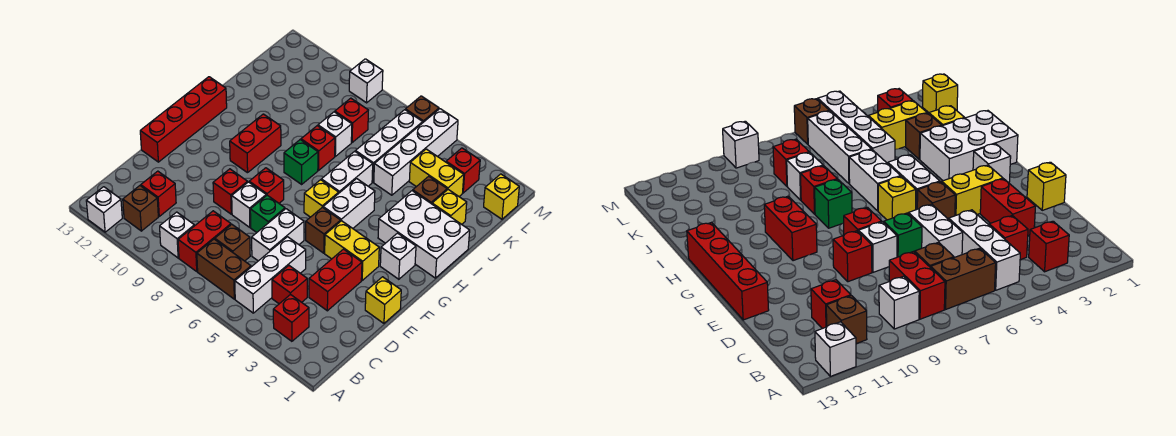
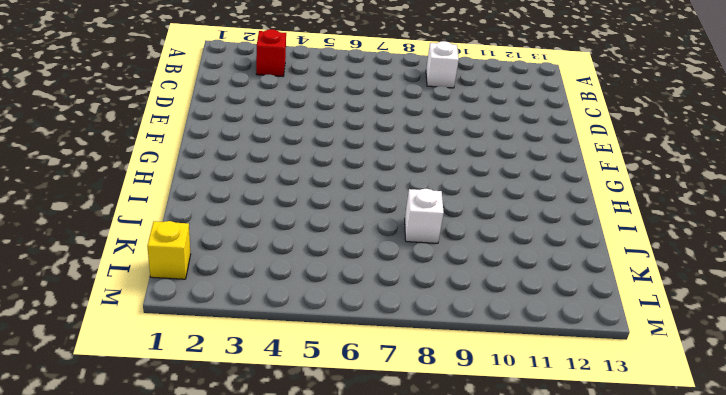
none -> white brick A12 level 1
none -> white brick B5:D5 level 1
none -> brown brick B6:B7 level 1
none -> red brick B8:C8 level 1

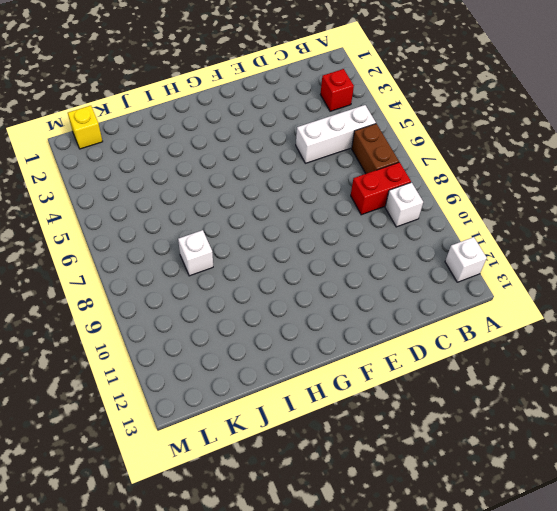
none -> brown brick B11 level 1
none -> red brick C4 level 1
none -> brown brick C7 level 1
none -> red brick C11 level 1

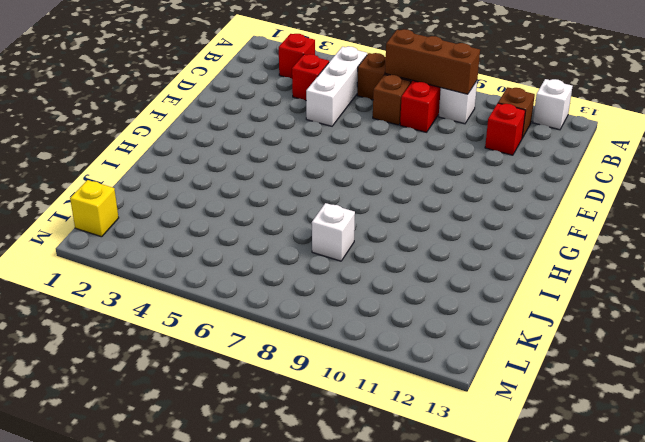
brown brick B7:B9 level 2 -> none
none -> red brick D3:E3 level 1
none -> white brick D6:E6 level 1
none -> yellow brick E1 level 1
none -> green brick E7 level 1

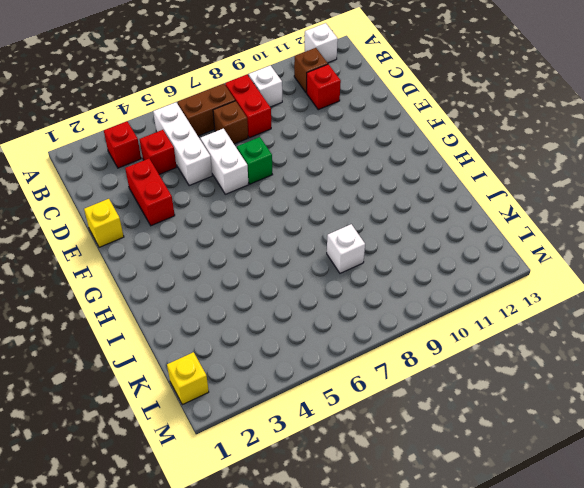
none -> white brick E8 level 1
none -> red brick E9 level 1
none -> red brick E13:H13 level 1
none -> yellow brick F3:F4 level 1

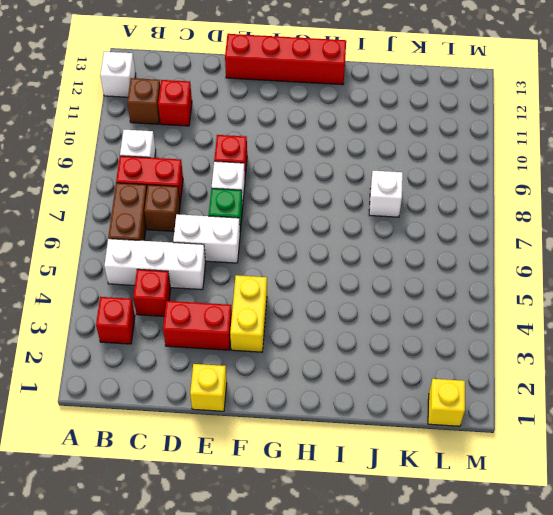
none -> brown brick F5 level 1
none -> red brick F8 level 1
none -> white brick G2 level 1
none -> white brick G5:H5 level 1

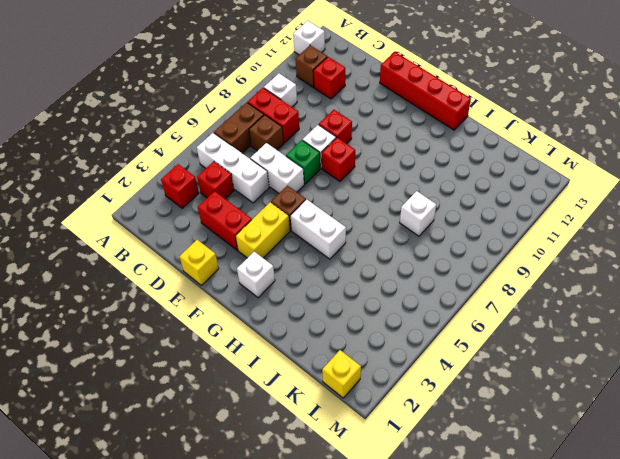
none -> yellow brick G6 level 1
none -> red brick G10:H10 level 1
none -> white brick H1:I3 level 1
none -> white brick H6:I6 level 1

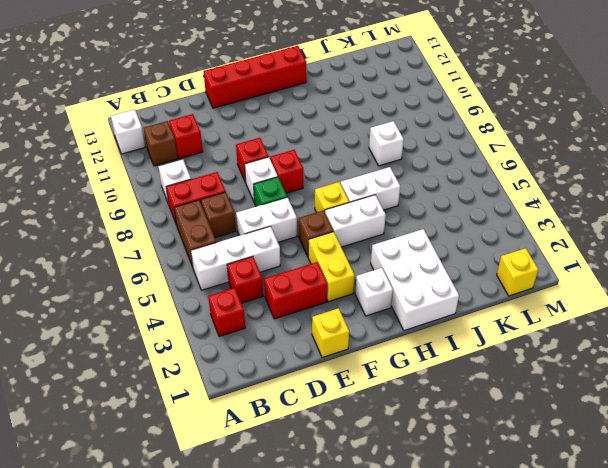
none -> red brick G10:H10 level 1
none -> green brick H8 level 1
none -> red brick I8 level 1
none -> yellow brick J2 level 1

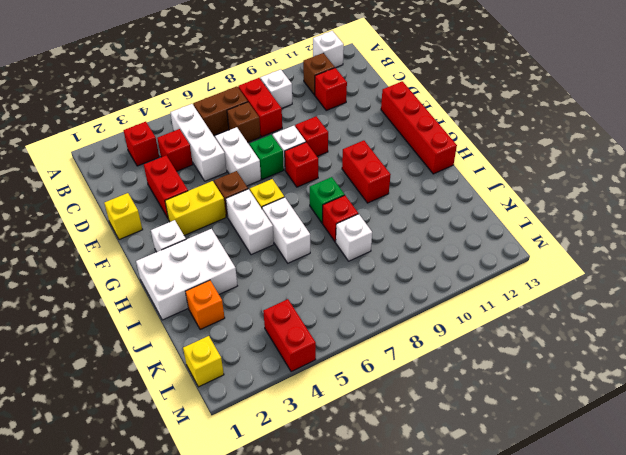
orange brick J2 level 1 -> yellow brick J2 level 1
red brick L4:M4 level 1 -> none
none -> brown brick J3 level 1
none -> white brick J5:M5 level 1
none -> white brick J6:L6 level 1
none -> yellow brick K3:K4 level 1

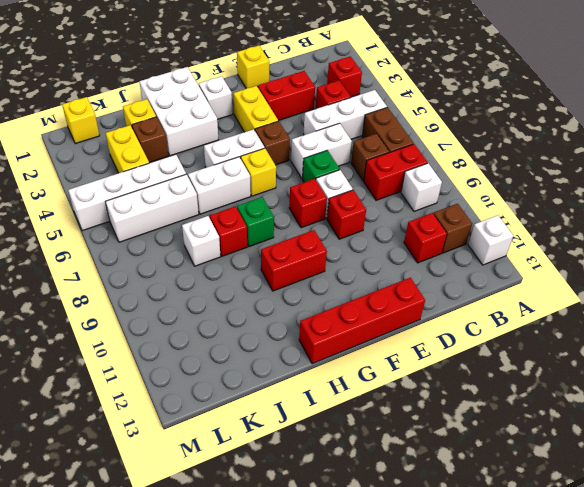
none -> red brick K8 level 1
none -> red brick L3 level 1
none -> brown brick M6 level 1
none -> white brick M9 level 1

